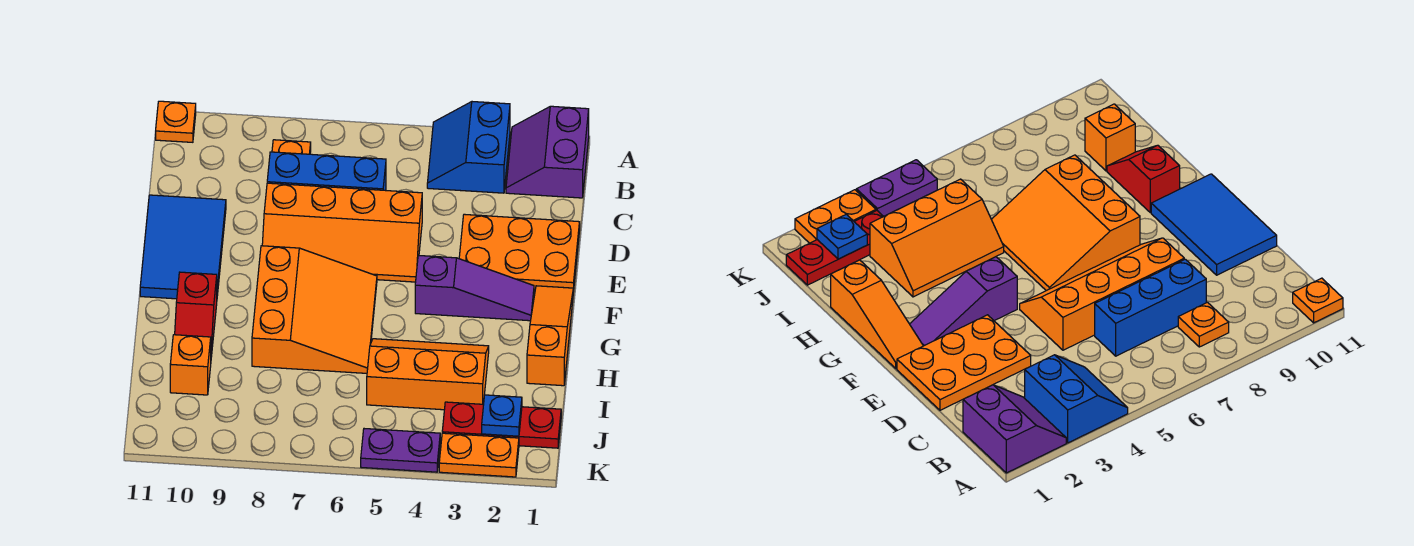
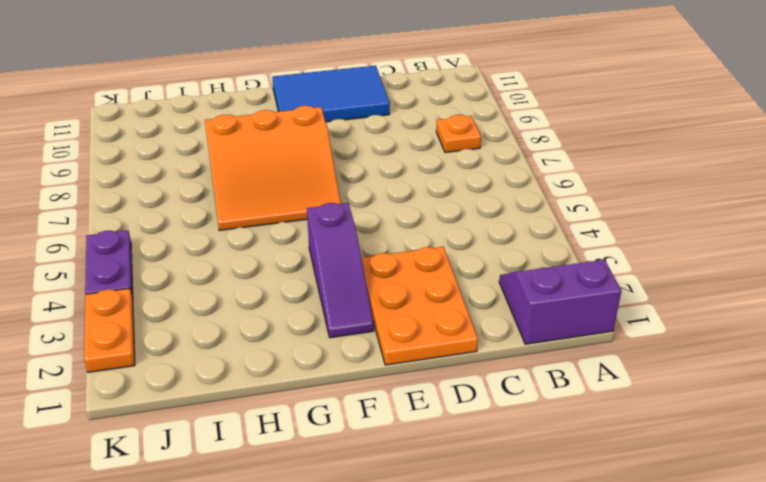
none -> blue slope A3:B4 level 1 top 3
none -> orange plate A11 level 1
none -> blue brick C6:C8 level 1

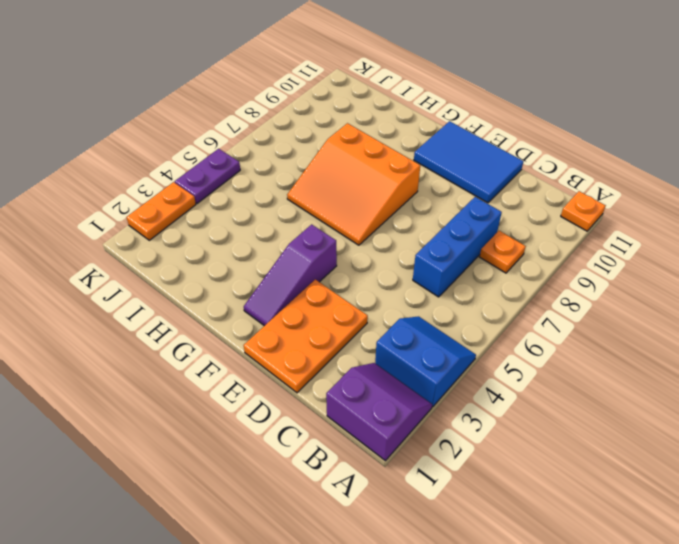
none -> orange slope D5:E8 level 1 top D
none -> orange slope F1:H1 level 1 top H
none -> red slope G10:H10 level 1 top G

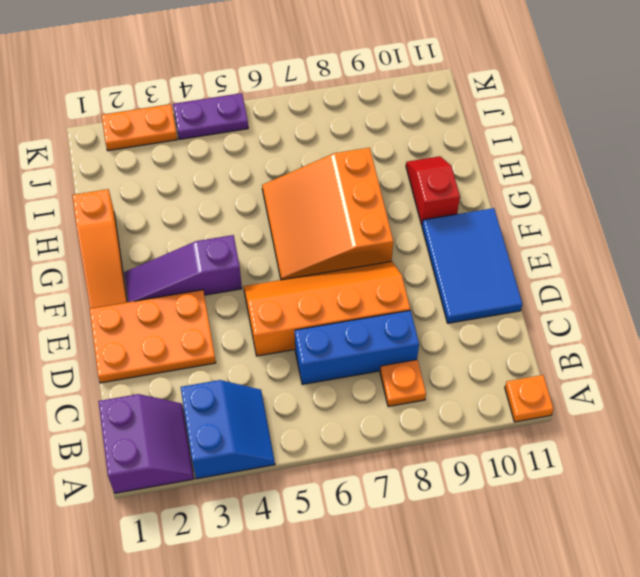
none -> orange slope H3:I5 level 1 top I
none -> orange brick I10 level 1
none -> red plate J1:J3 level 1

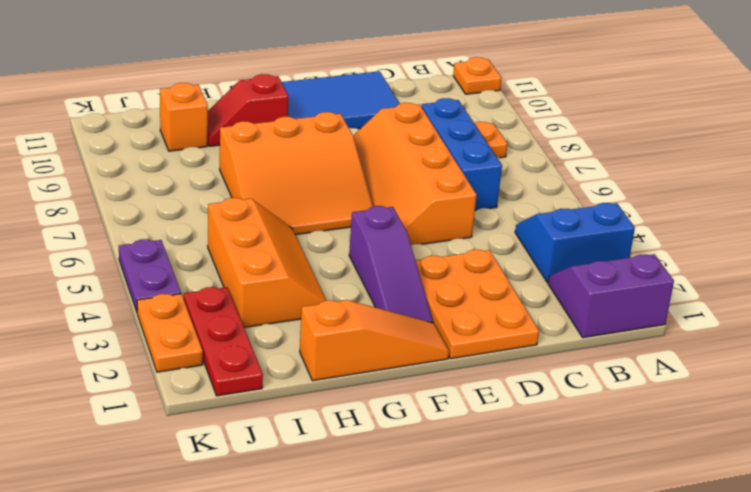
none -> blue plate J2 level 2

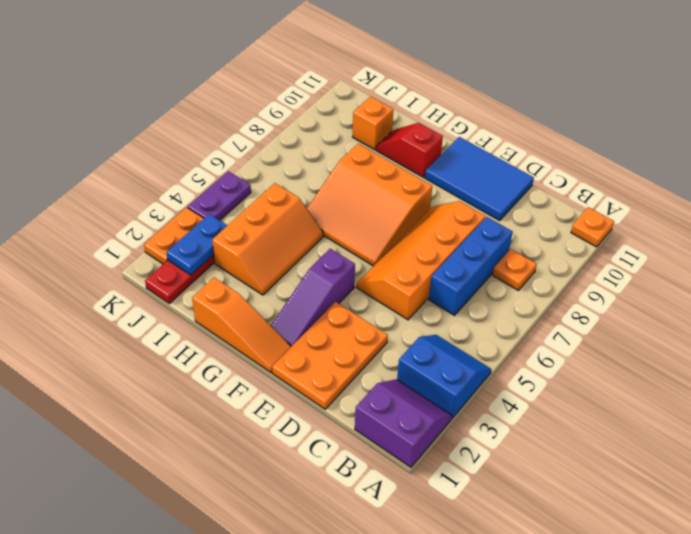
blue plate J2:J3 level 2 -> blue plate J2 level 2

